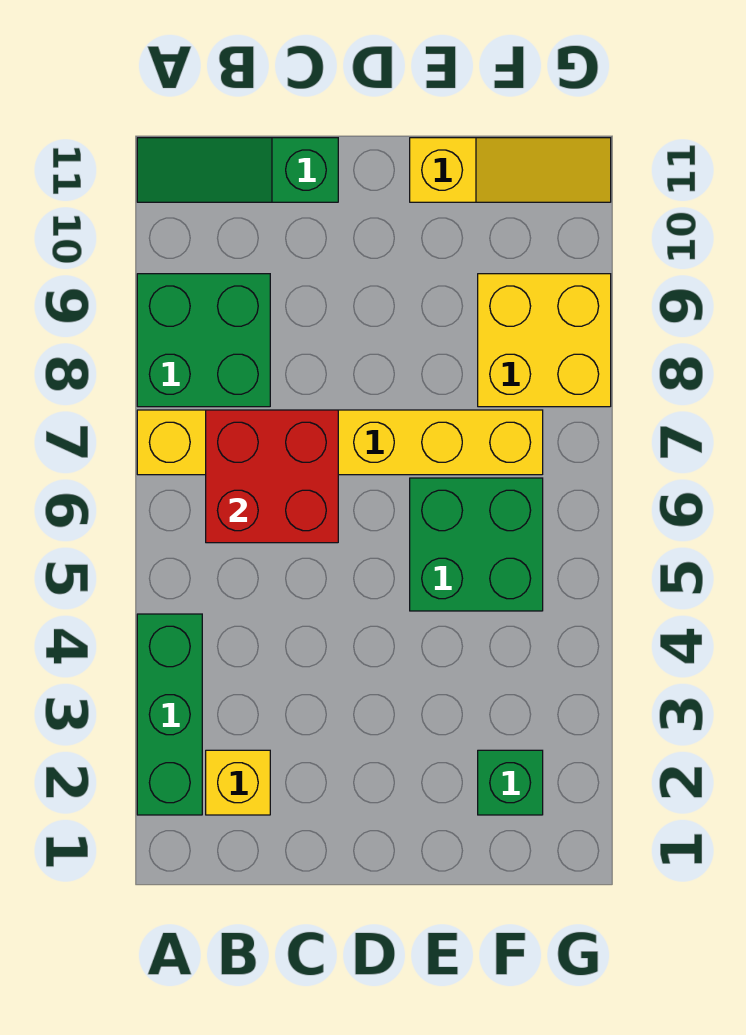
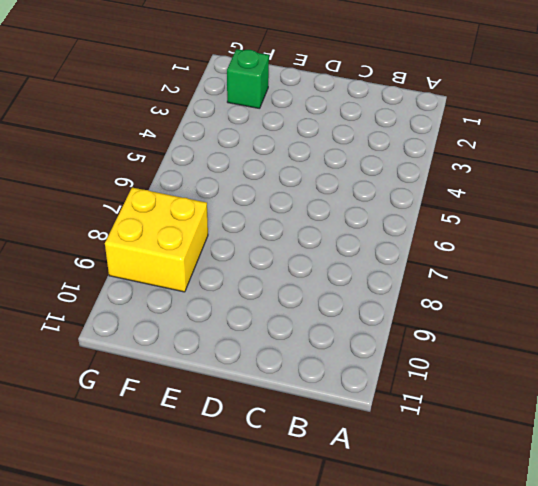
none -> green brick A2:A4 level 1
none -> yellow brick A7:F7 level 1

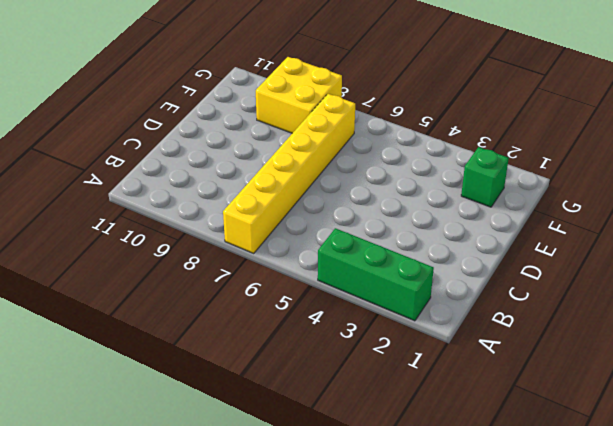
none -> green brick A8:B9 level 1
none -> green slope A11:C11 level 1 top C

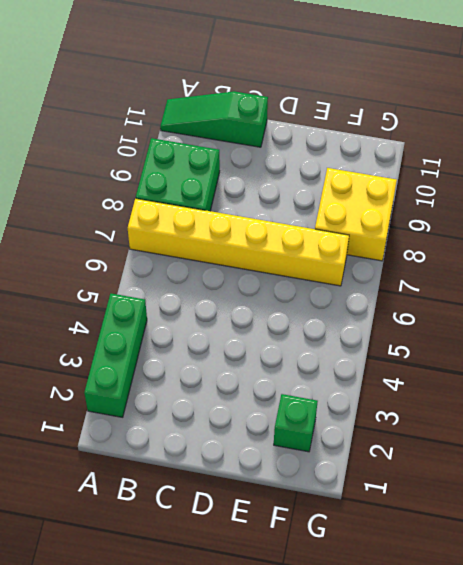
none -> yellow brick B2 level 1
none -> green brick E5:F6 level 1

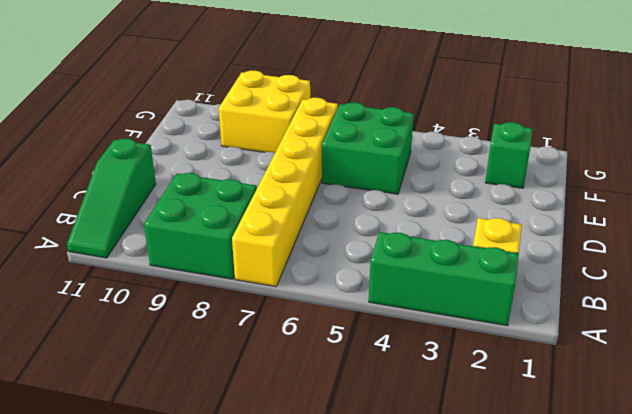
none -> yellow slope E11:G11 level 1 top E
none -> red brick B6:C7 level 2

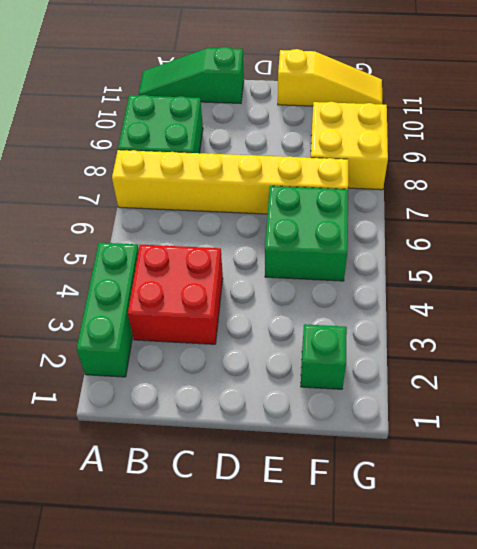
red brick B3:C4 level 1 -> red brick B6:C7 level 2
none -> yellow brick B2 level 1

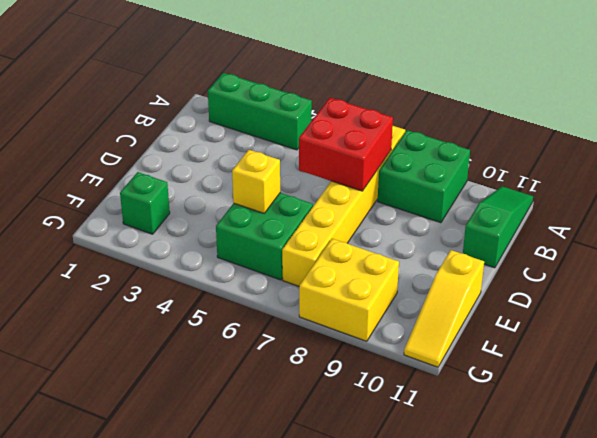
yellow brick E5 level 2 -> yellow brick B2 level 1

